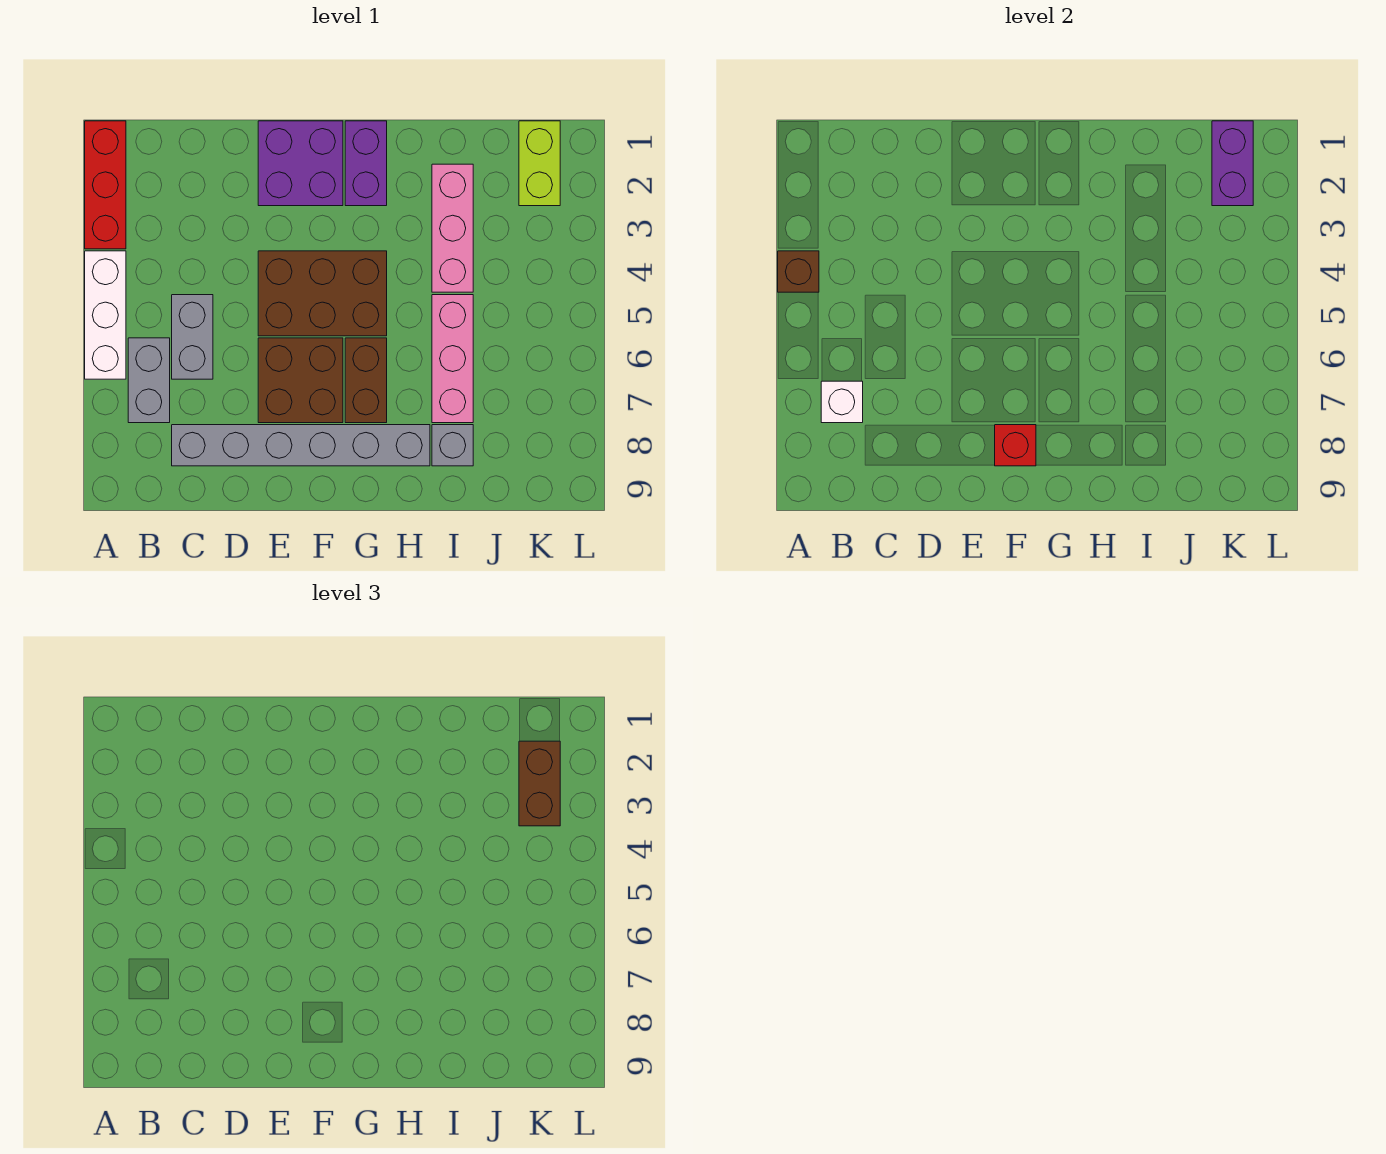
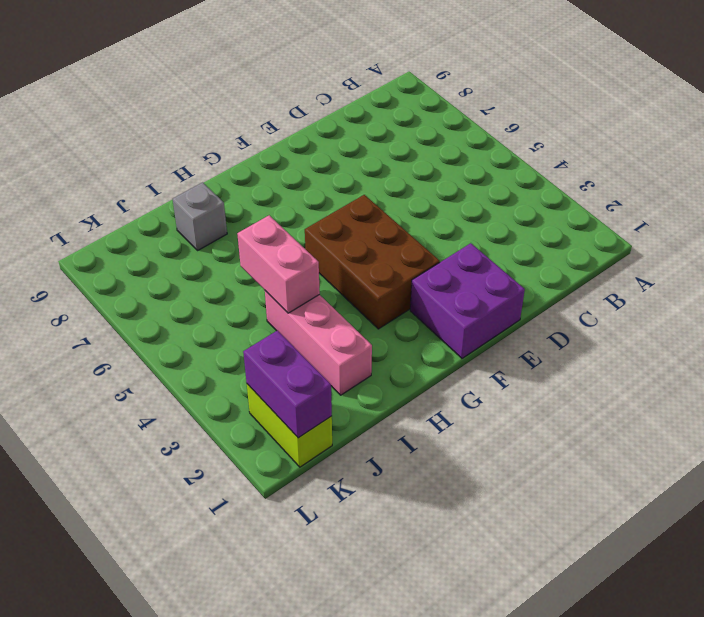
brown brick F3:G5 level 1 -> brown brick E4:G5 level 1
pink brick I4:I5 level 2 -> none
none -> red brick A1:A3 level 1
none -> white brick A4:A6 level 1
none -> grey brick B6:B7 level 1

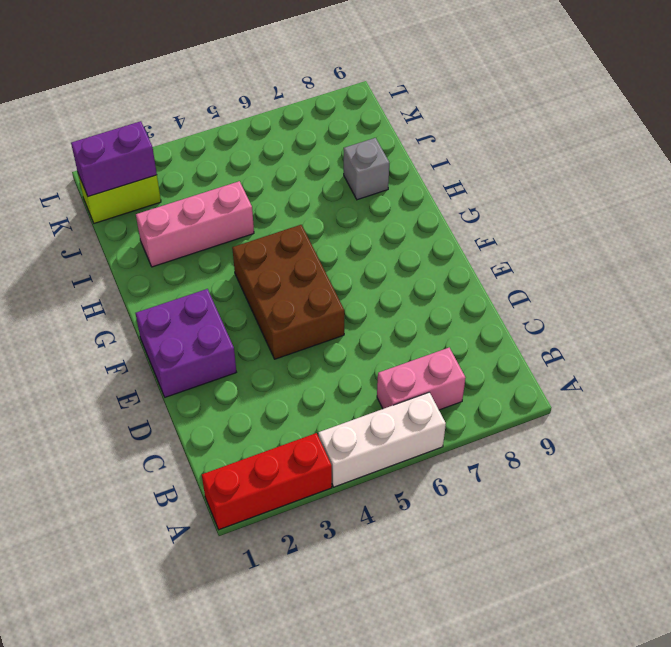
pink brick B6:B7 level 1 -> grey brick B6:B7 level 1
none -> grey brick C5:C6 level 1
none -> grey brick C8:H8 level 1
none -> brown brick E6:F7 level 1

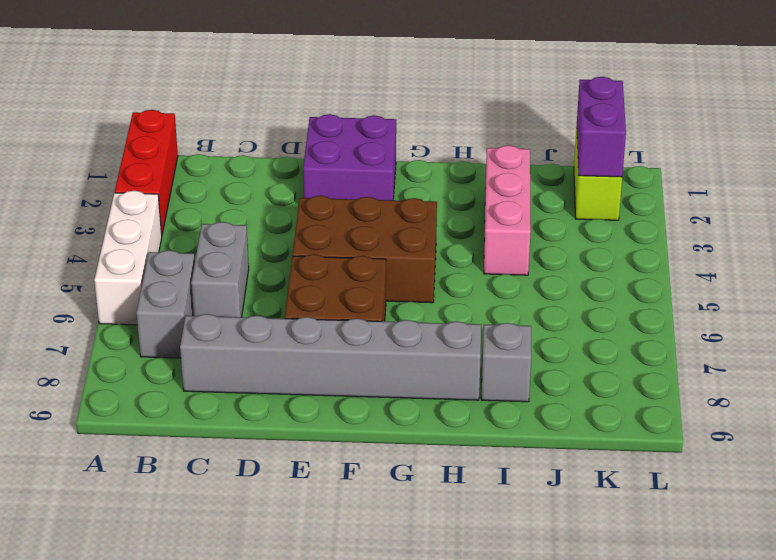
none -> purple brick G1:G2 level 1
none -> brown brick G6:G7 level 1
none -> pink brick I5:I7 level 1

